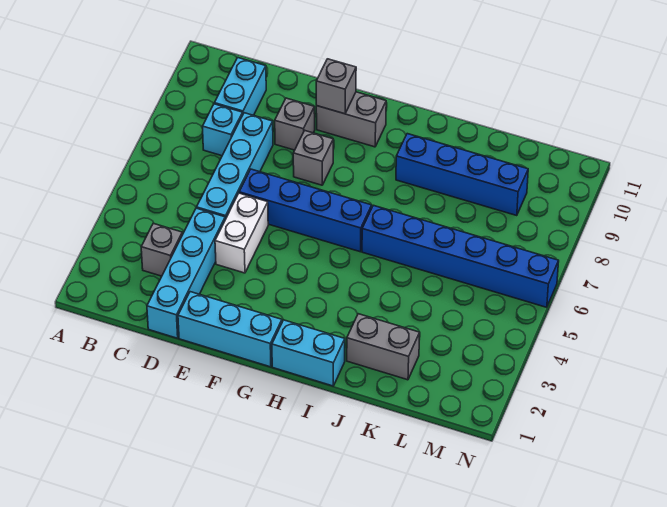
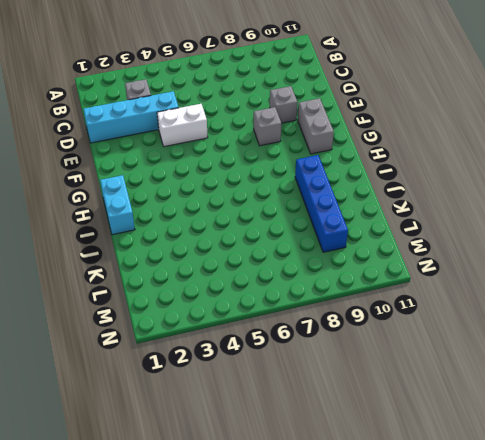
none -> cyan brick C8 level 1
none -> cyan brick C9:C10 level 1
none -> cyan brick D5:D8 level 1

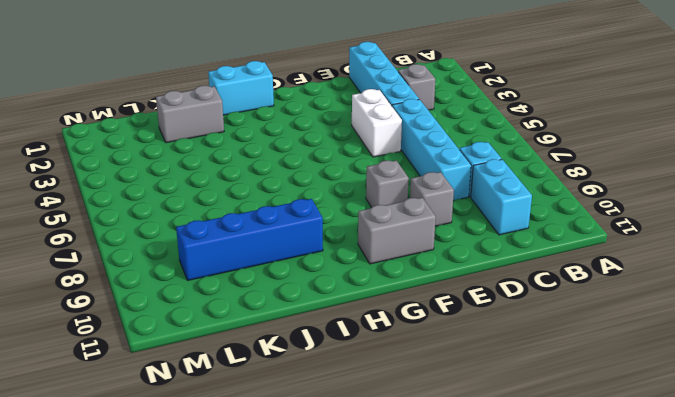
none -> cyan brick E1:G1 level 1
none -> blue brick E6:H6 level 1
none -> blue brick I6:N6 level 1

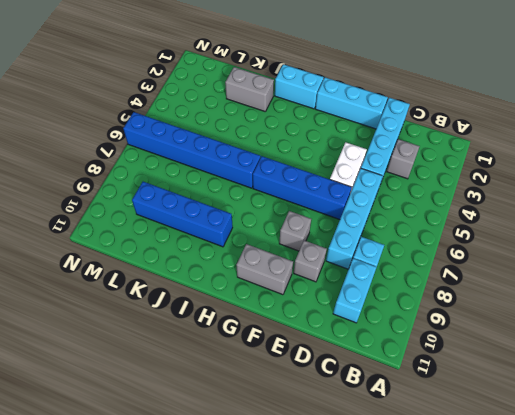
none -> grey brick F10 level 2

